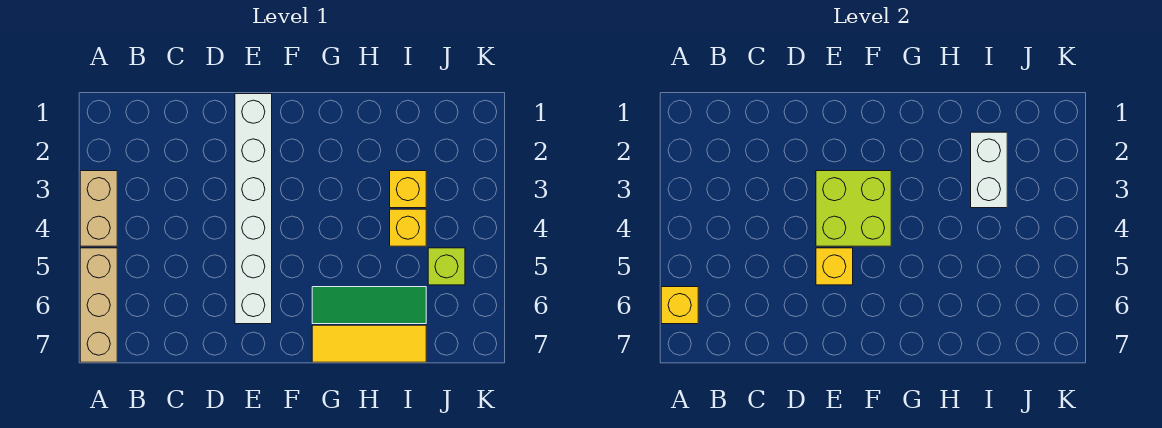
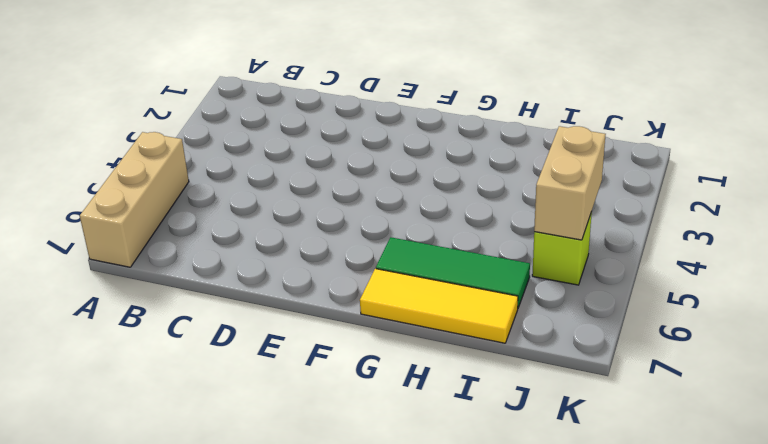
tan brick J4:J5 level 2 -> tan brick A3:A4 level 1
none -> white brick E1:E6 level 1
none -> yellow brick I3 level 1
none -> yellow brick I4 level 1

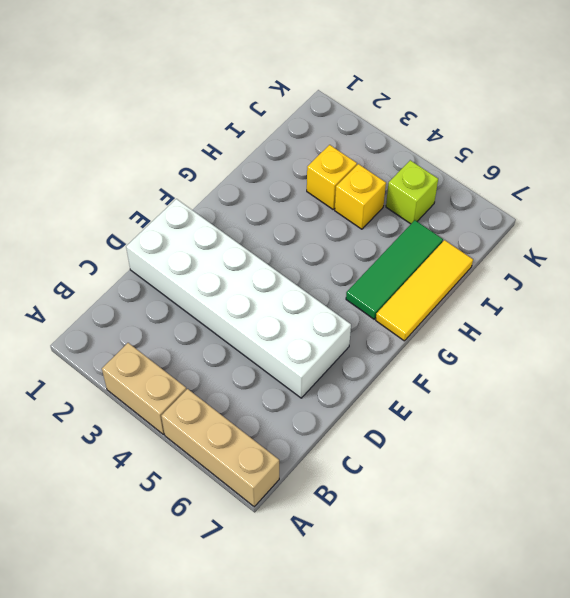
white brick D1:E6 level 1 -> white brick E1:E6 level 1
none -> yellow brick A6 level 2
none -> lime brick E3:F4 level 2
none -> yellow brick E5 level 2

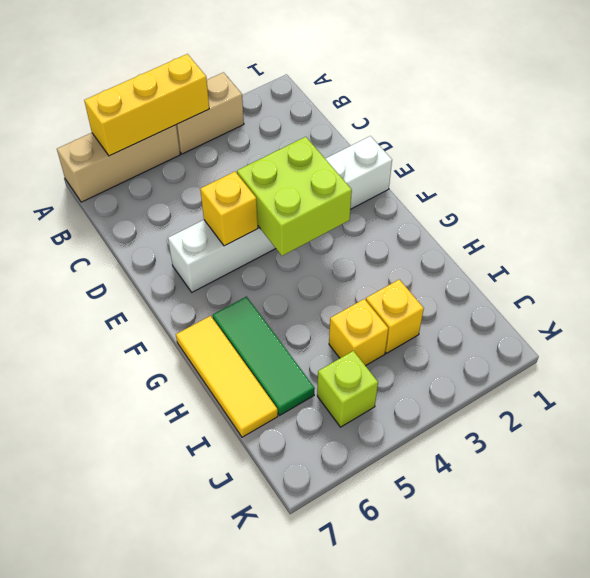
yellow brick A4:A6 level 2 -> yellow brick A6 level 2
none -> white brick I2:I3 level 2

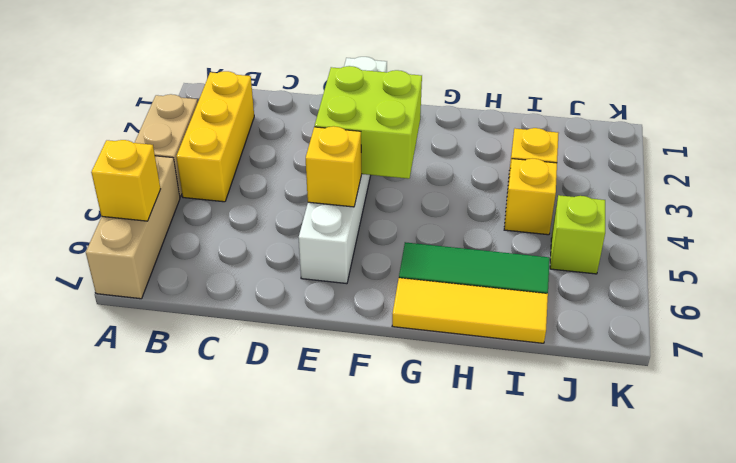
yellow brick B2:B4 level 1 -> none
none -> white brick I2:I3 level 2

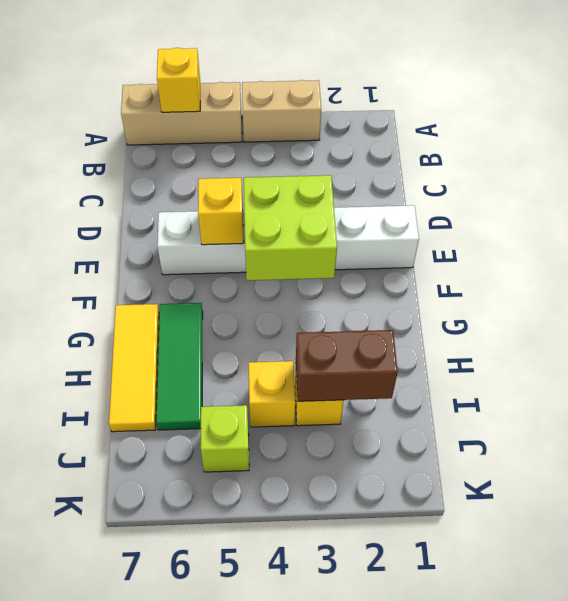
brown brick I2:I3 level 2 -> white brick I2:I3 level 2

